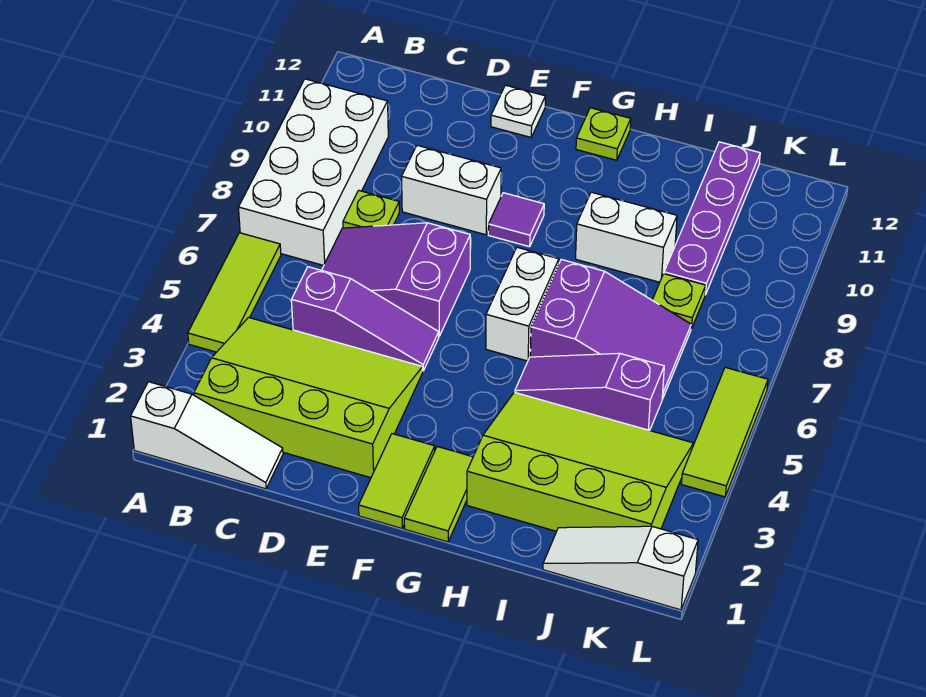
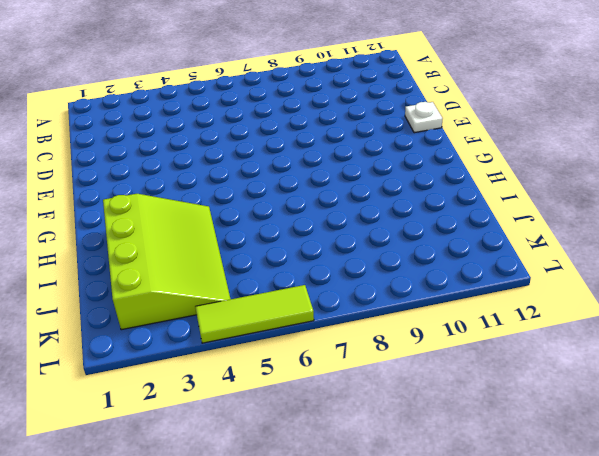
none -> white slope A1:C1 level 1 top A
none -> lime tile A4:A6 level 1
none -> white brick A7:B10 level 1

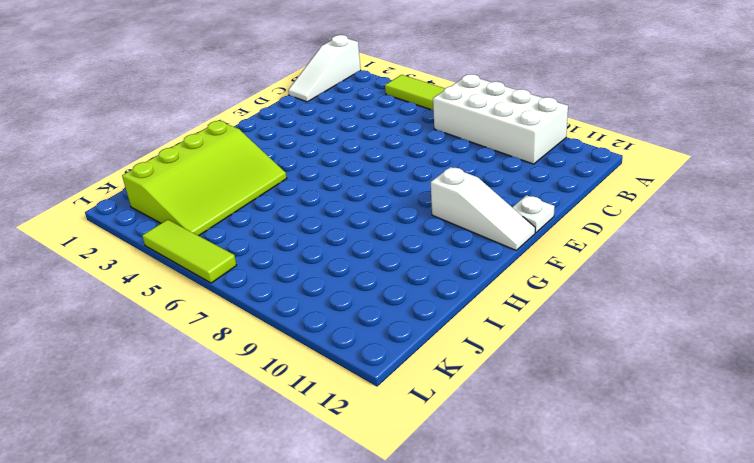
white slope F10:F12 level 1 top 10 -> white slope J1:L1 level 1 top L
none -> lime slope B2:E4 level 1 top 2
none -> purple slope C5:E5 level 1 top C
none -> purple slope C6:E7 level 1 top E

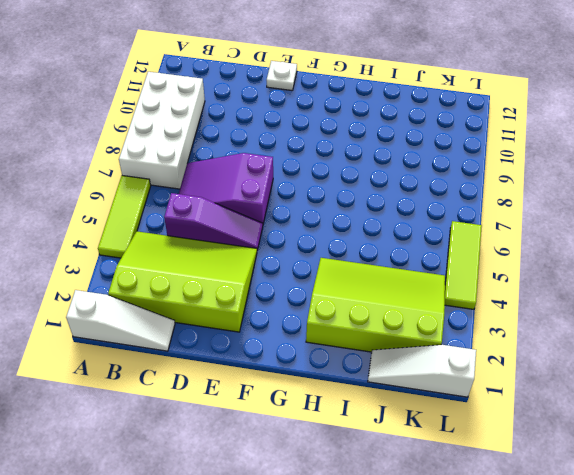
none -> lime plate C8 level 1
none -> white brick D9:E9 level 1
none -> lime tile F1:F2 level 1

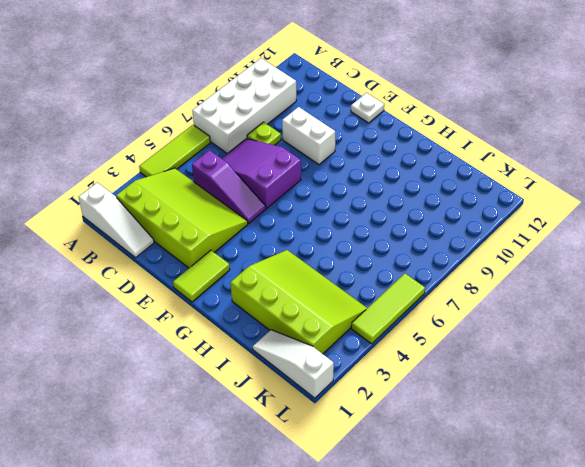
none -> purple tile F9 level 1
none -> lime tile G1:G2 level 1
none -> white brick G6:G7 level 1

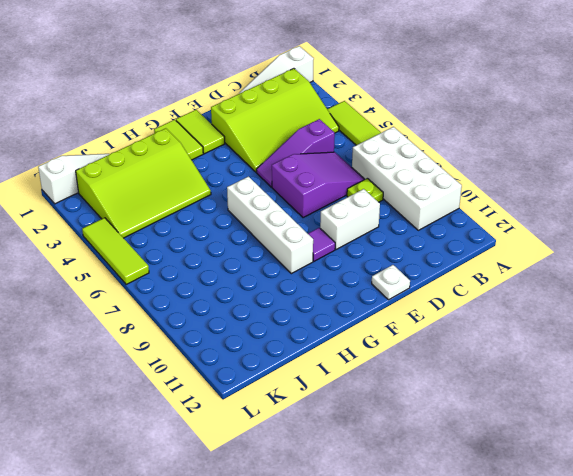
white brick G6:G9 level 1 -> white brick G6:G7 level 1
none -> lime plate G12 level 1
none -> purple slope H5:J5 level 1 top J
none -> purple slope H6:J7 level 1 top H

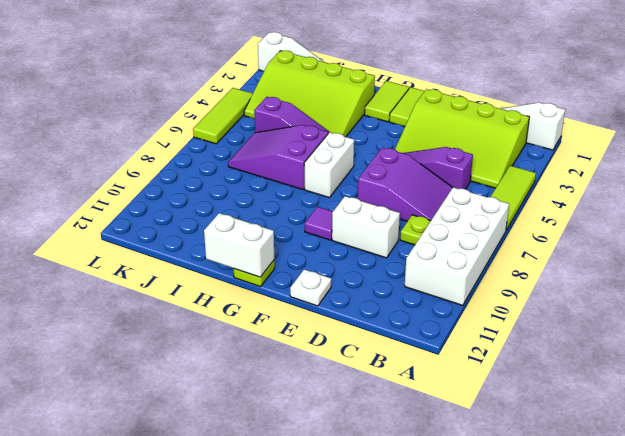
white brick G12:H12 level 2 -> white brick H9:I9 level 1
none -> lime plate J8 level 1
none -> purple plate J9:J12 level 1

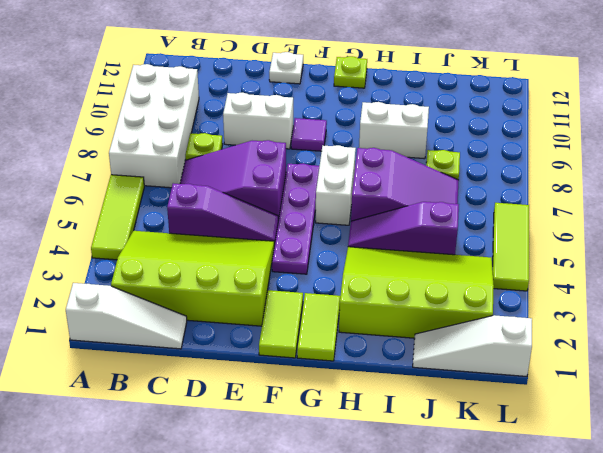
purple plate F4:F7 level 1 -> purple plate J9:J12 level 1

